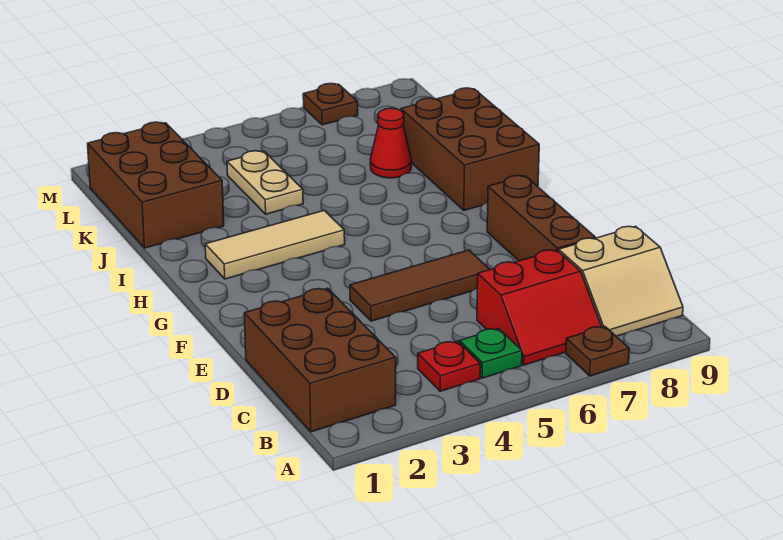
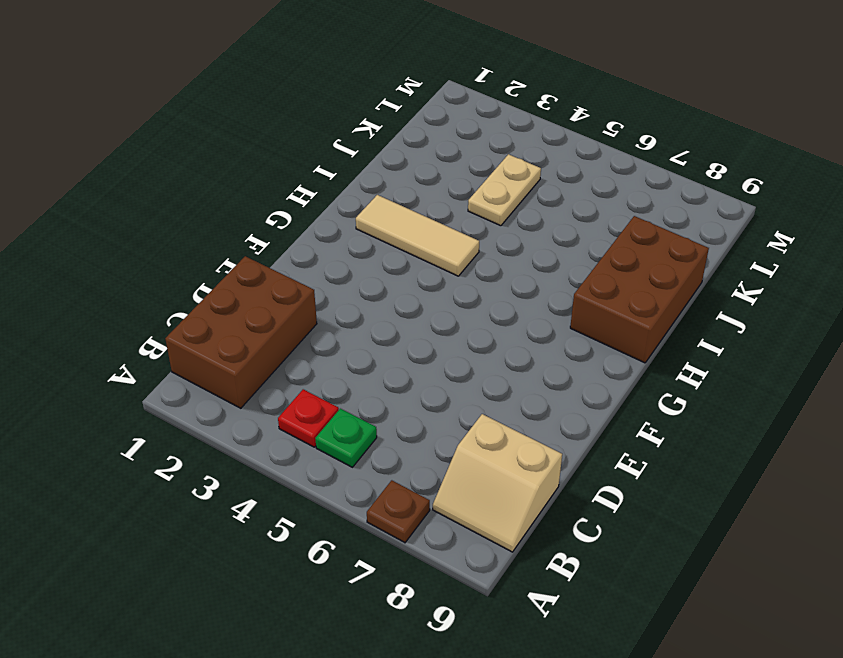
none -> red slope B6:C7 level 1 top C
none -> brown brick D8:F8 level 1
none -> brown tile E4:E6 level 1

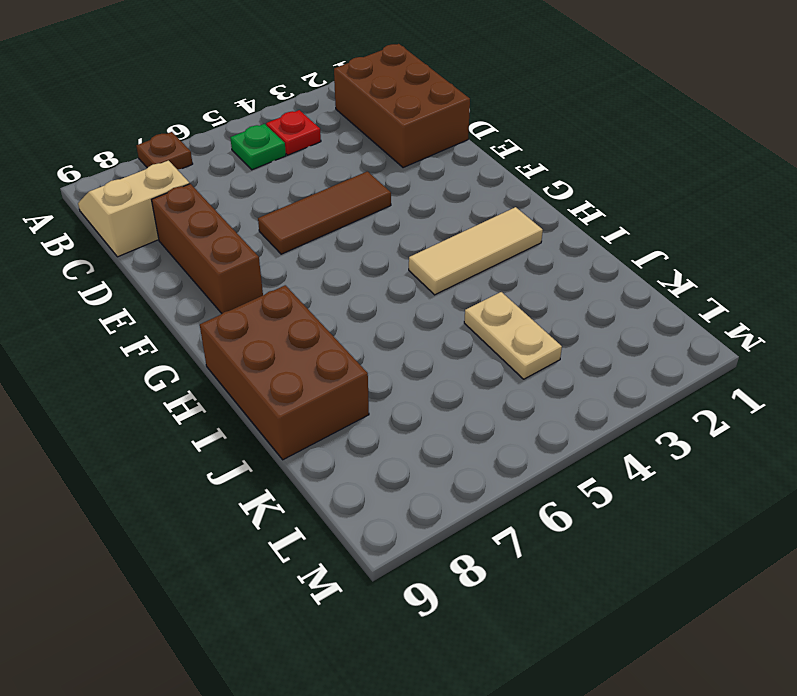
none -> red slope B6:C7 level 1 top C
none -> brown brick J1:L2 level 1
none -> red cone J7 level 1

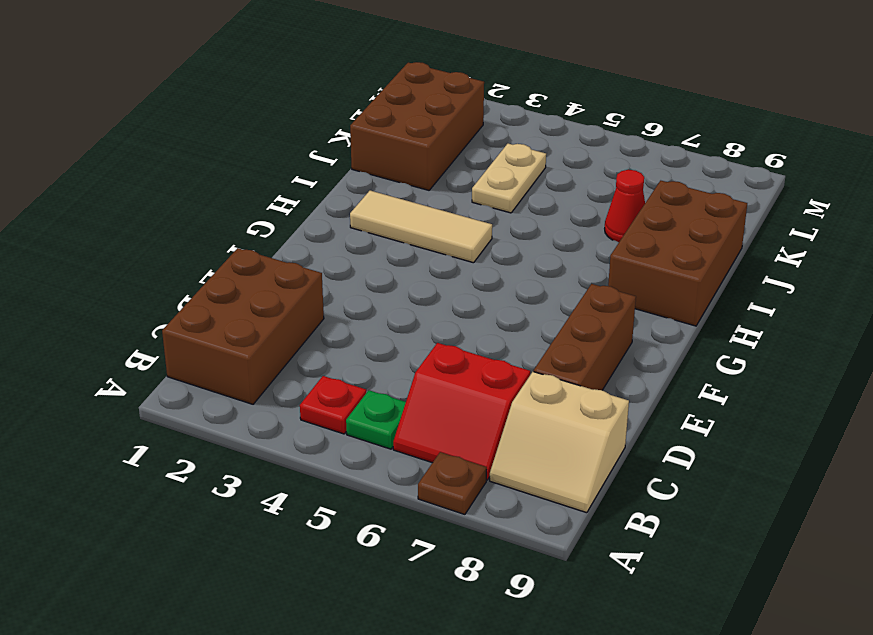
none -> brown tile E4:E6 level 1
none -> brown plate M7 level 1

